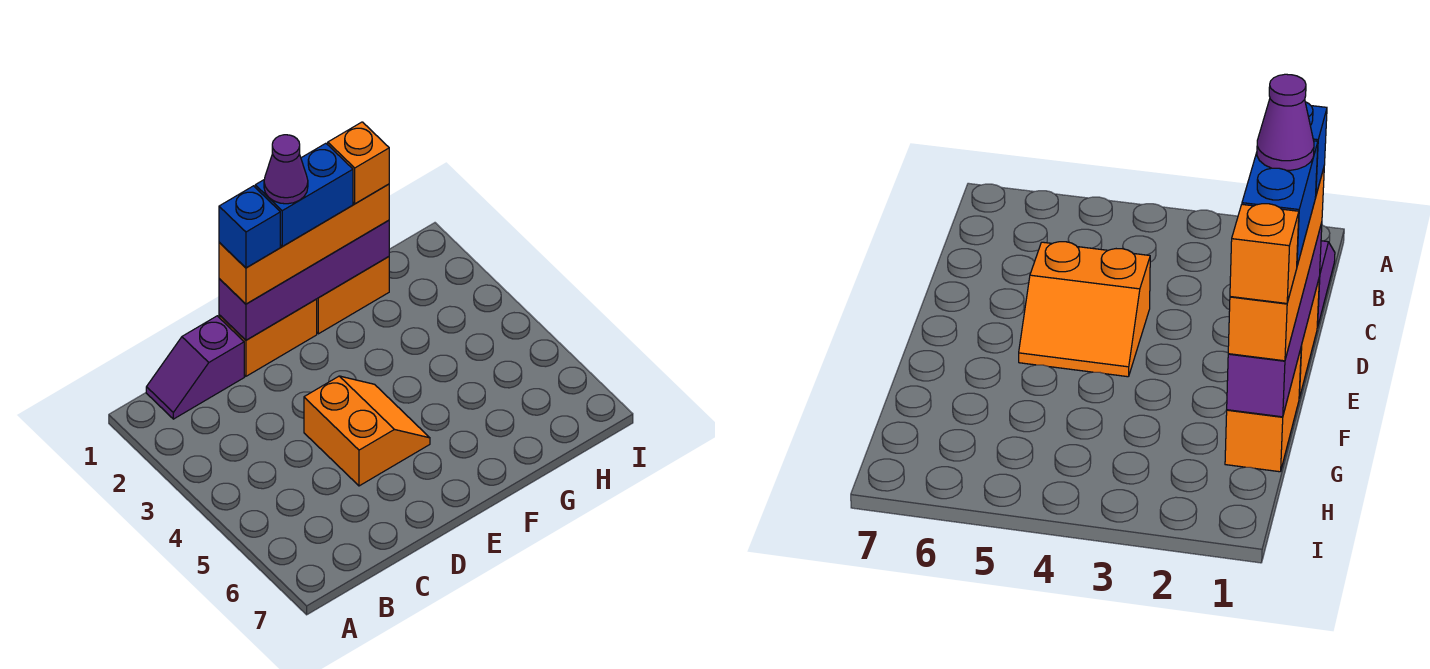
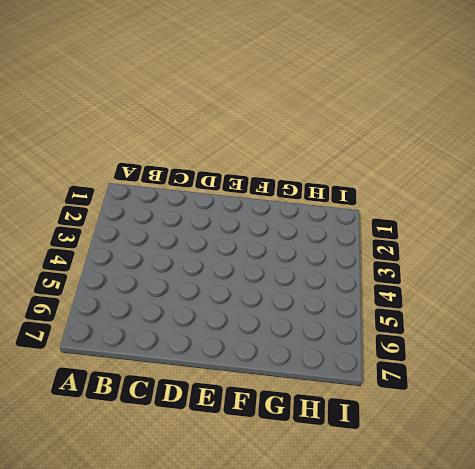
none -> purple slope B1:C1 level 1 top C
none -> orange brick D1:E1 level 1

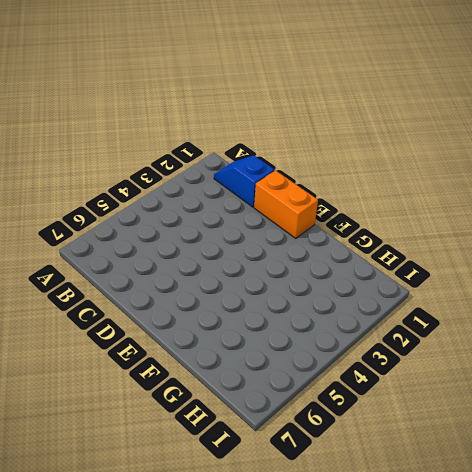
blue slope B1:C1 level 1 top C -> purple slope B1:C1 level 1 top C
none -> orange slope D4:E5 level 1 top D
none -> orange brick F1:G1 level 1

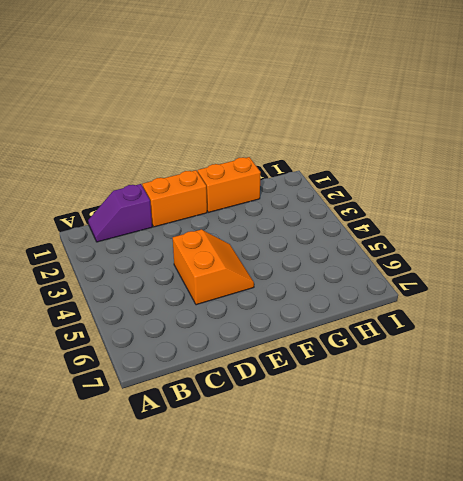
none -> purple brick D1:G1 level 2
none -> orange brick D1:G1 level 3

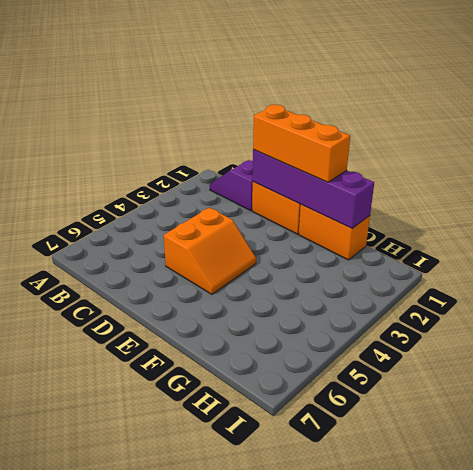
orange brick D1:F1 level 3 -> orange brick D1:G1 level 3
none -> blue brick D1 level 4
none -> blue brick E1:F1 level 4

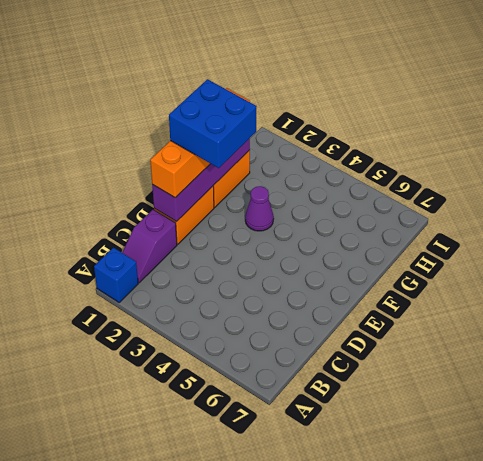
blue brick A1 level 1 -> blue brick D1 level 4
blue brick E1:F2 level 4 -> blue brick E1:F1 level 4
purple cone F3 level 1 -> purple cone E1 level 5
none -> orange slope D4:E5 level 1 top D
none -> orange brick G1 level 4

